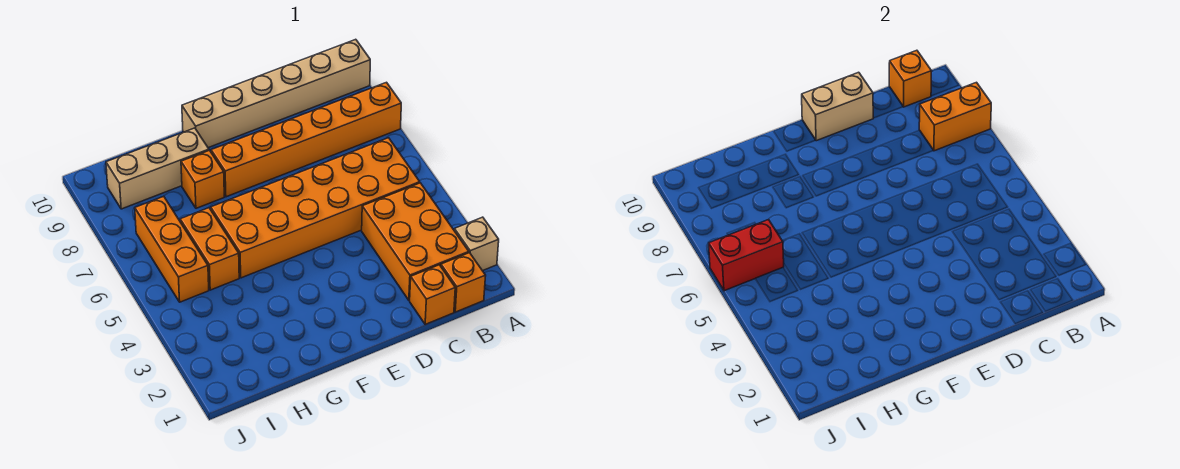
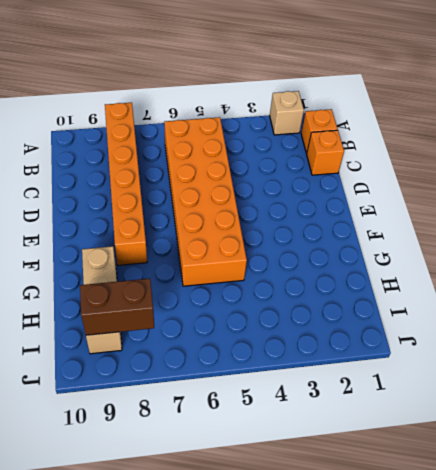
brown brick I8:I9 level 2 -> none
none -> tan brick A10:F10 level 1
none -> orange brick B2:C4 level 1
none -> orange brick G8 level 1

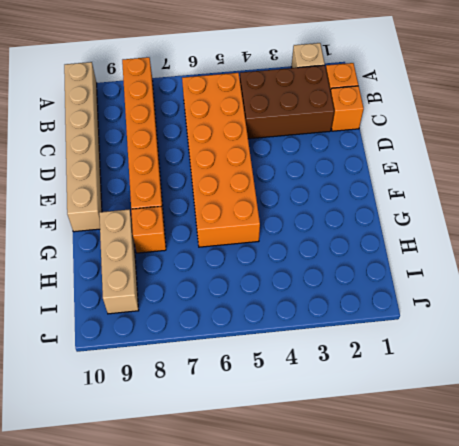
brown brick B2:C4 level 1 -> orange brick B2:C4 level 1
none -> orange brick H5:H6 level 1
none -> orange brick I5:I7 level 1
none -> orange brick A8:B8 level 2

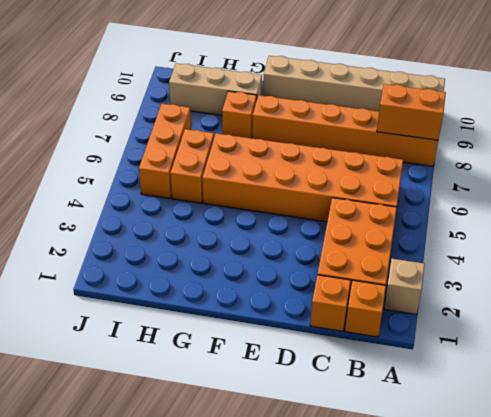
none -> orange brick B10 level 2
none -> tan brick D10:E10 level 2
none -> red brick I6:J6 level 2

